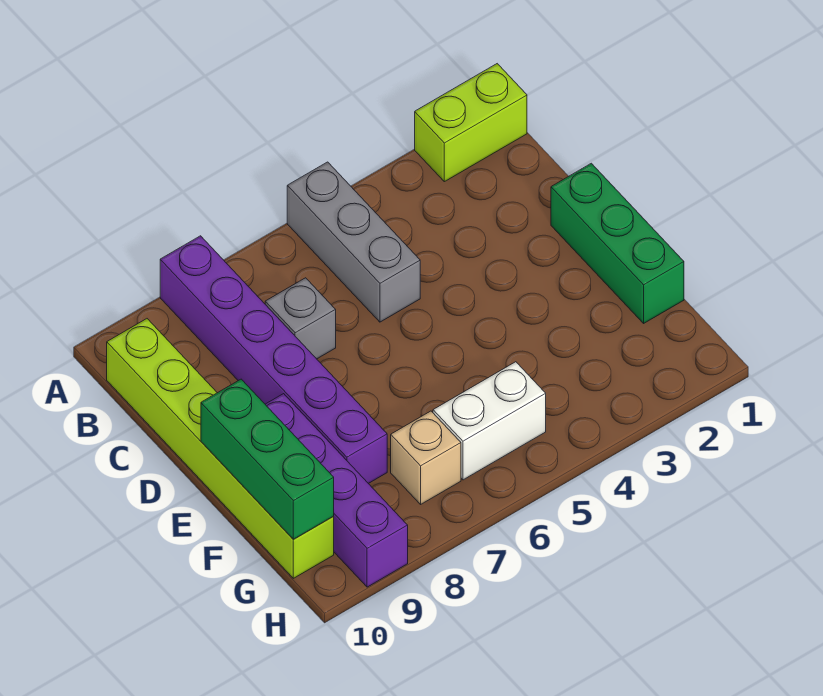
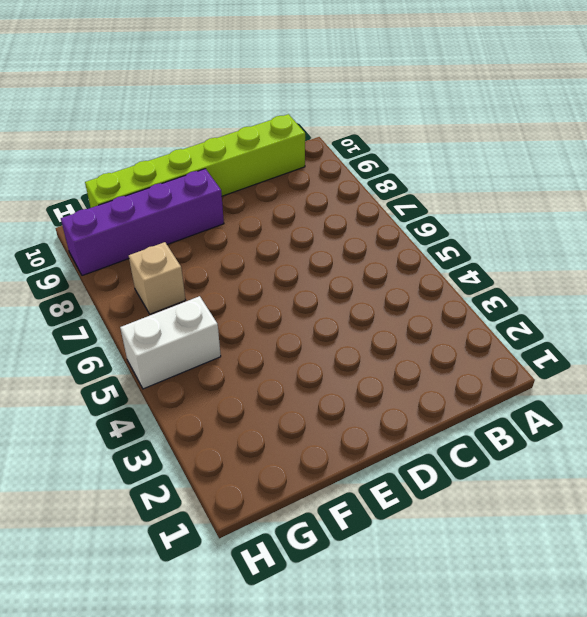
white brick G5:H5 level 1 -> white brick G5:G6 level 1
none -> lime brick A1:A2 level 1
none -> grey brick A5:C5 level 1

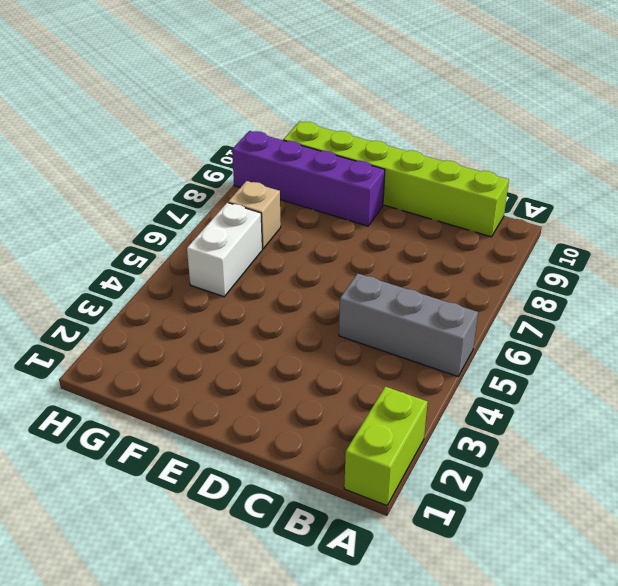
none -> purple brick A8:F8 level 1
none -> grey brick C7 level 1

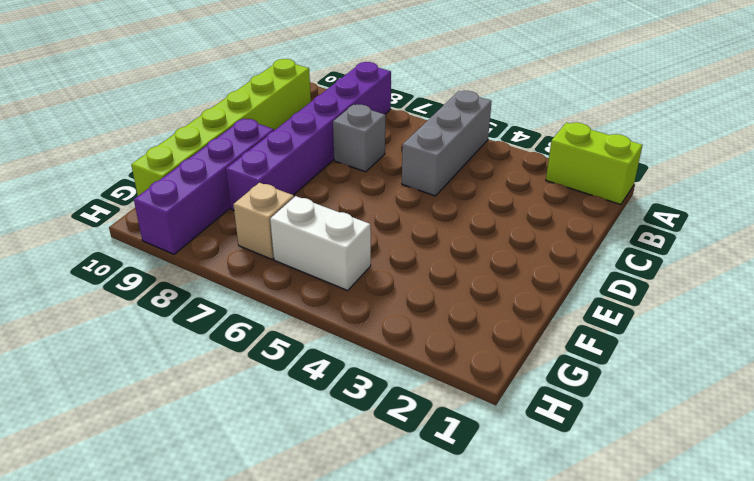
none -> green brick D1:F1 level 1
none -> green brick E10:G10 level 2

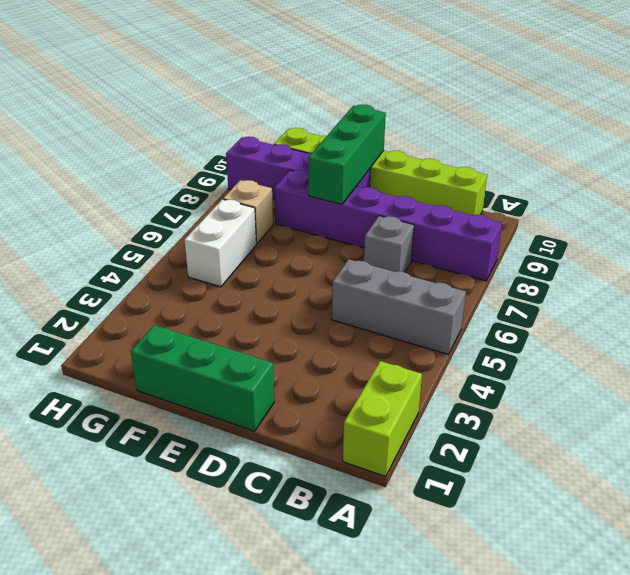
green brick E8:E10 level 2 -> green brick E10:G10 level 2

